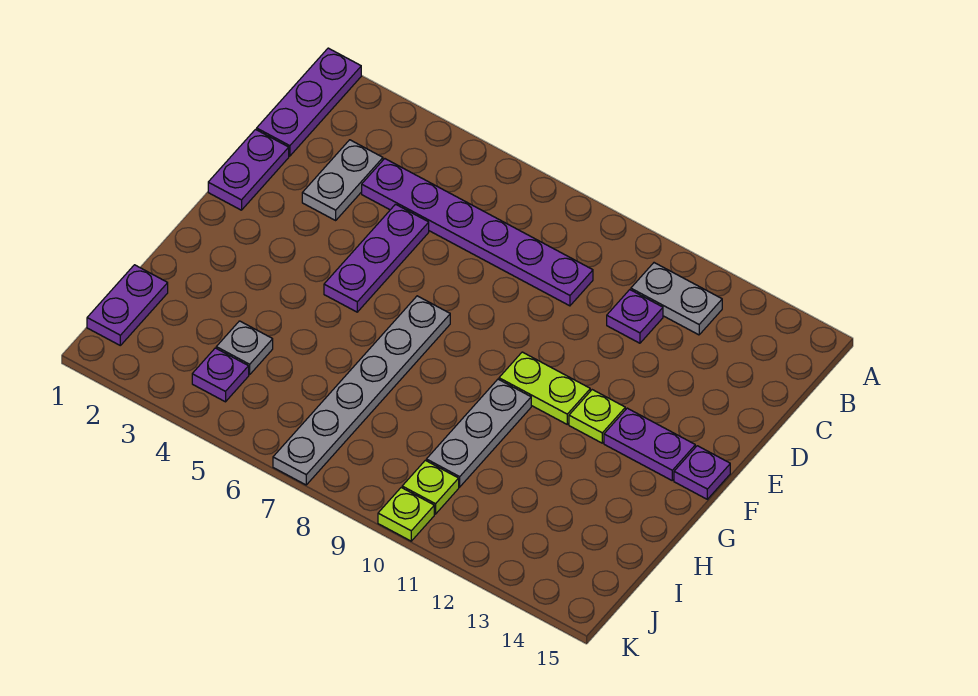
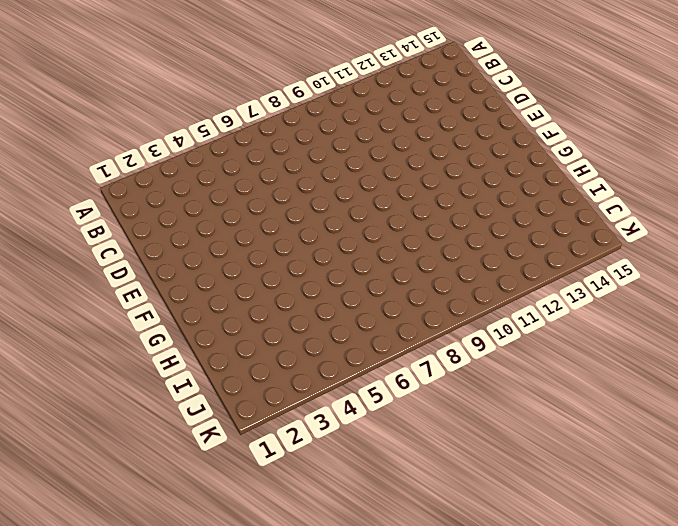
none -> purple plate A1:C1 level 1
none -> grey plate B11:B12 level 1
none -> grey plate C3:D3 level 1

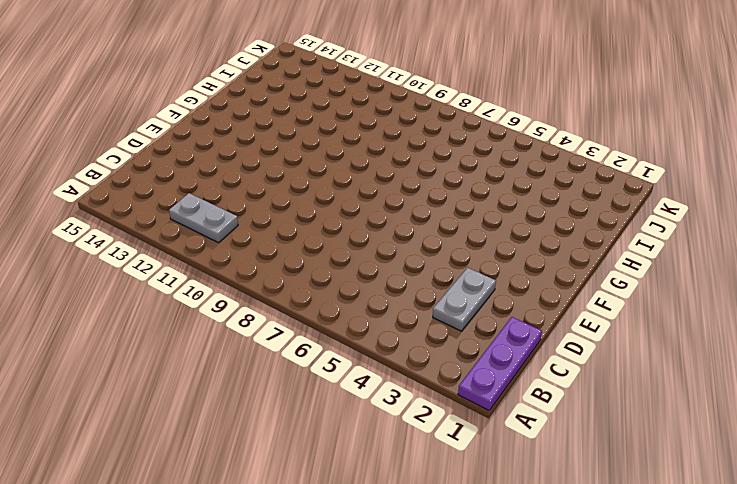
none -> purple plate C4:C9 level 1
none -> purple plate C11 level 1
none -> purple plate D1:E1 level 1

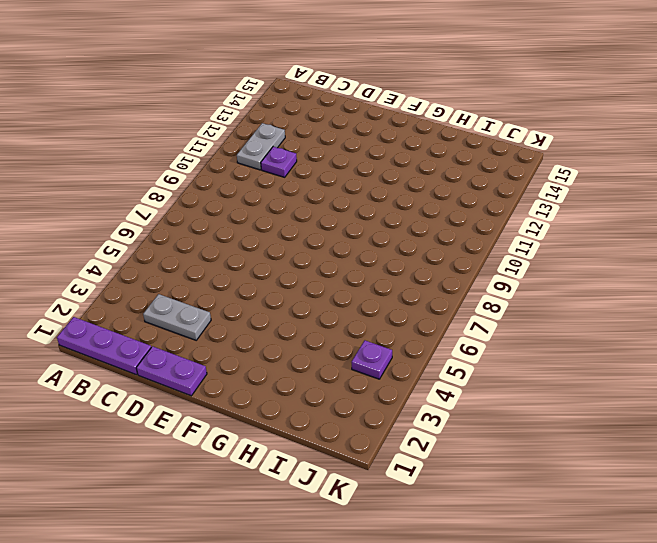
none -> purple plate C4:C9 level 1
none -> purple plate D5:F5 level 1
none -> grey plate F7:K7 level 1

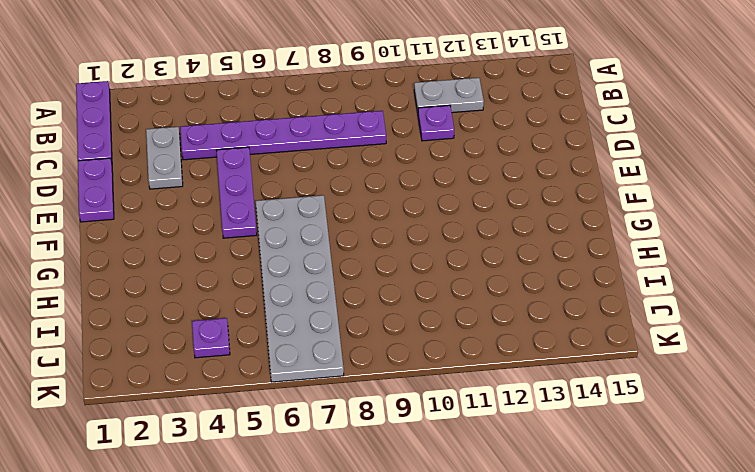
grey plate F6:K7 level 1 -> grey plate F7:K7 level 1
none -> lime plate F10:F11 level 1
none -> lime plate F12 level 1
none -> purple plate F13:F14 level 1

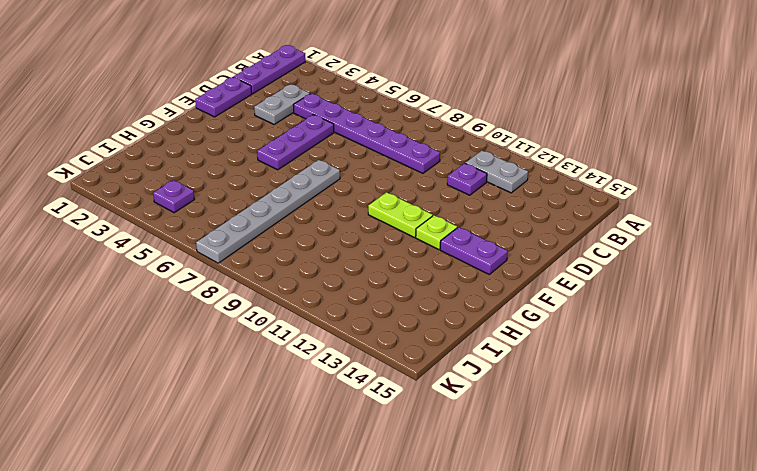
none -> purple plate F15 level 1
none -> grey plate G10:I10 level 1
none -> purple plate I1:J1 level 1

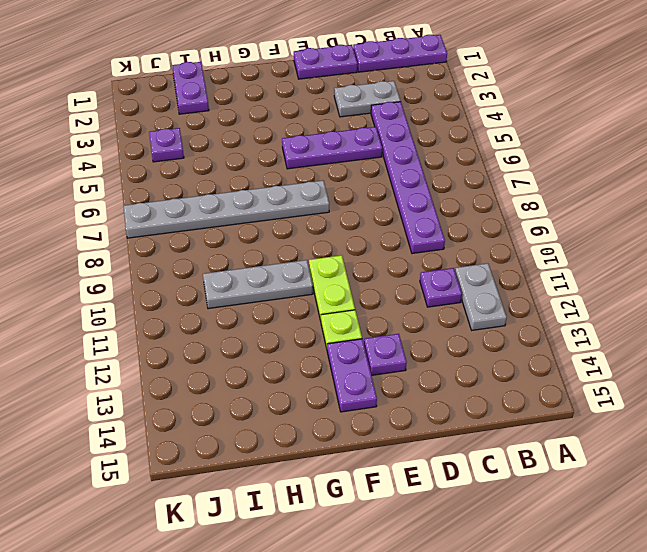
purple plate E13 level 1 -> purple plate F15 level 1
purple plate I1:I2 level 1 -> purple plate I1:J1 level 1
none -> grey plate I4 level 1
none -> lime plate J10 level 1
none -> lime plate K10 level 1

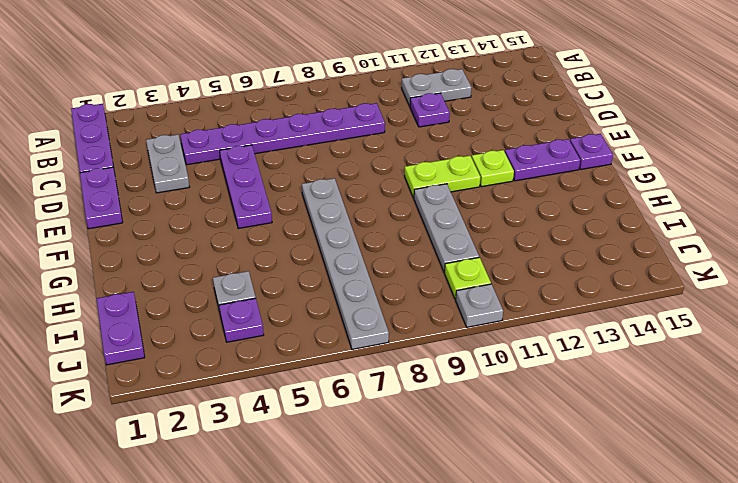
grey plate K10 level 1 -> lime plate K10 level 1

